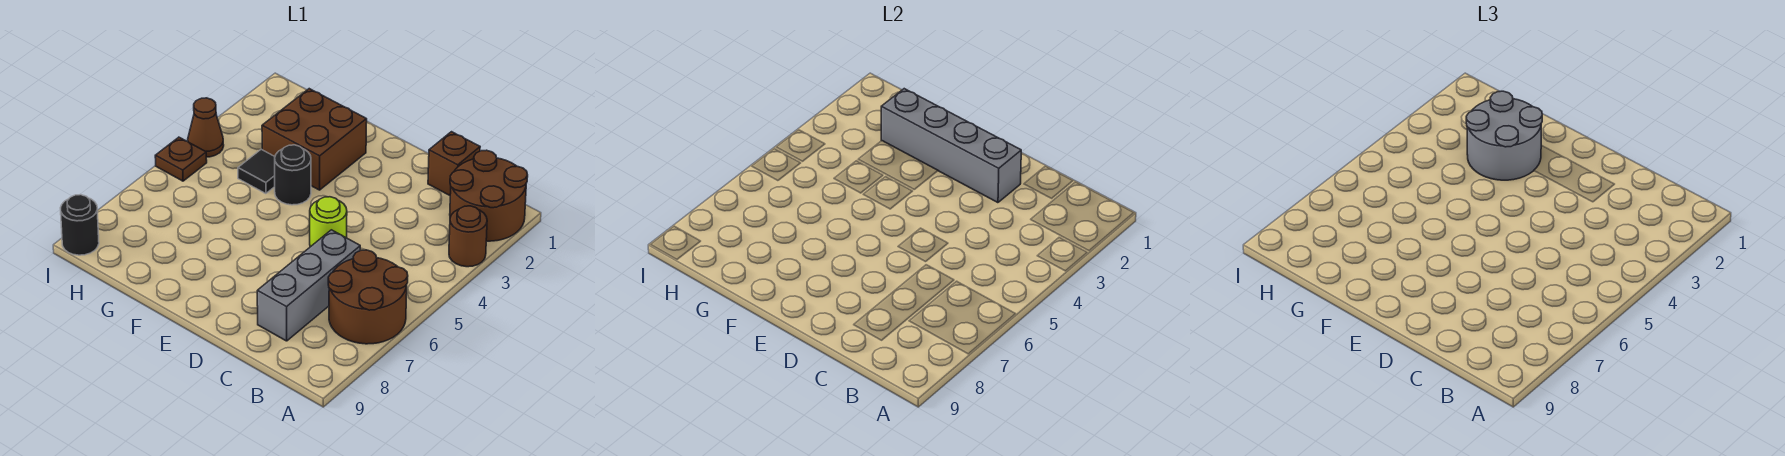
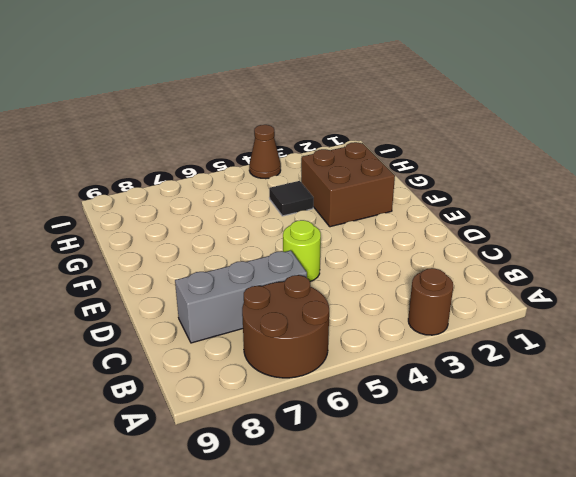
none -> brown round brick A1:B2 level 1
none -> brown brick C1 level 1
none -> black round brick F4 level 1

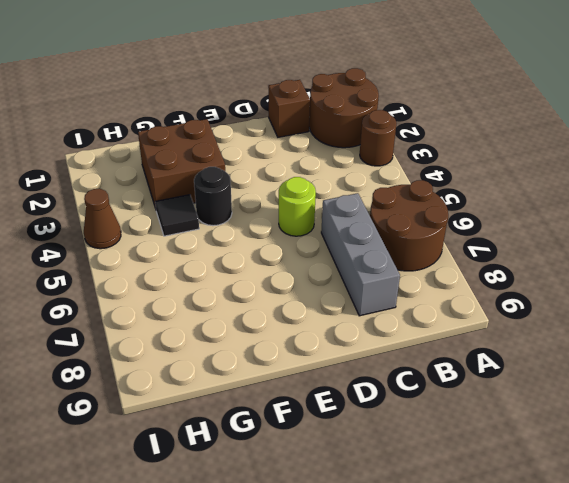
none -> brown plate I5 level 1
none -> black round brick I9 level 1
none -> grey brick D2:G2 level 2

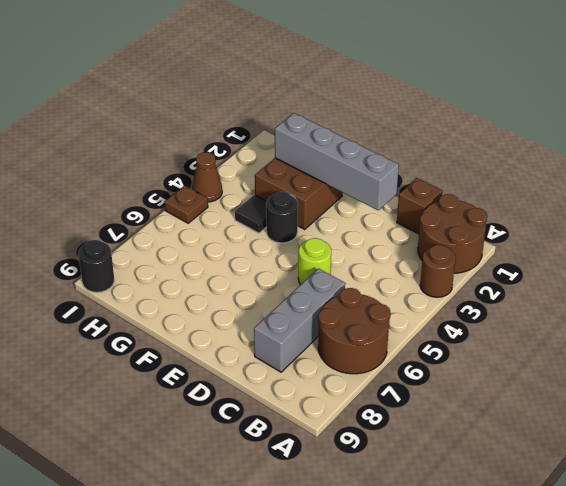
none -> grey round brick F2:G3 level 3

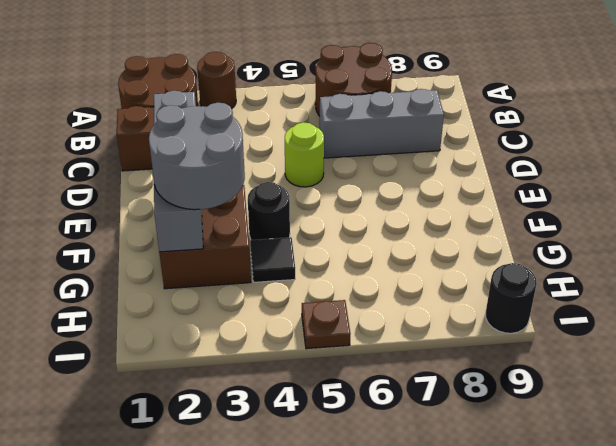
none -> brown cone I4 level 1

